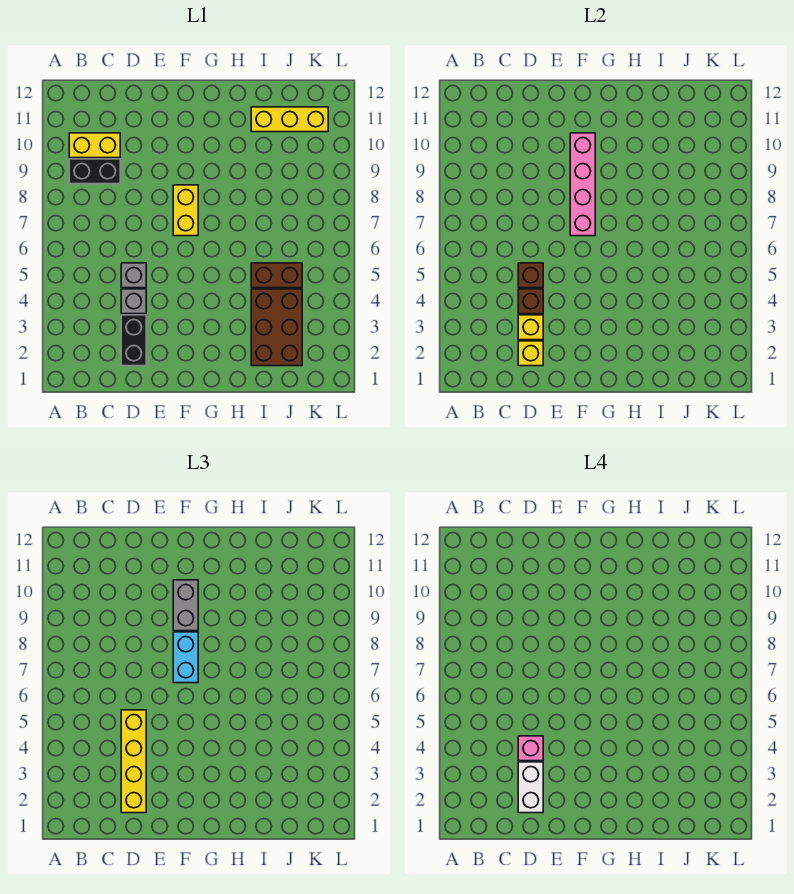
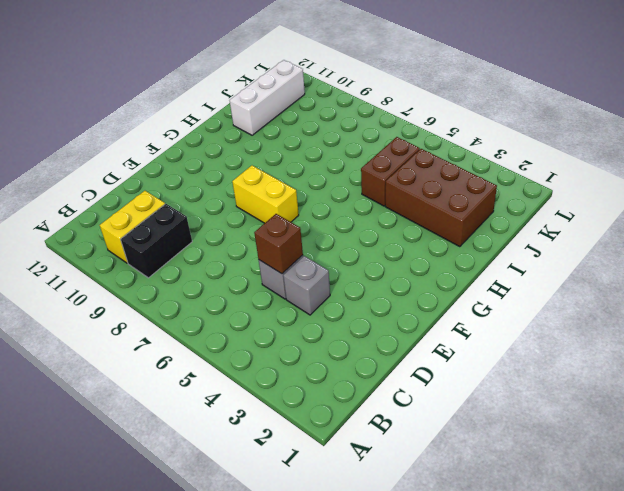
white brick I11:K11 level 1 -> yellow brick I11:K11 level 1
none -> black brick D2:D3 level 1
none -> yellow brick D2 level 2
none -> yellow brick D3 level 2

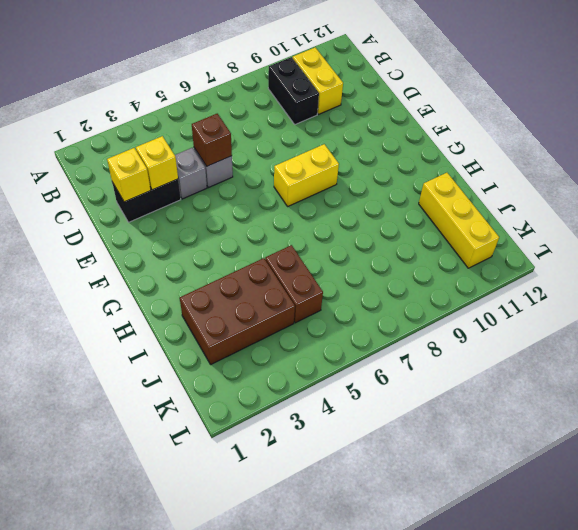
none -> brown brick D4 level 2
none -> pink brick F7:F10 level 2
none -> yellow brick D2:D5 level 3

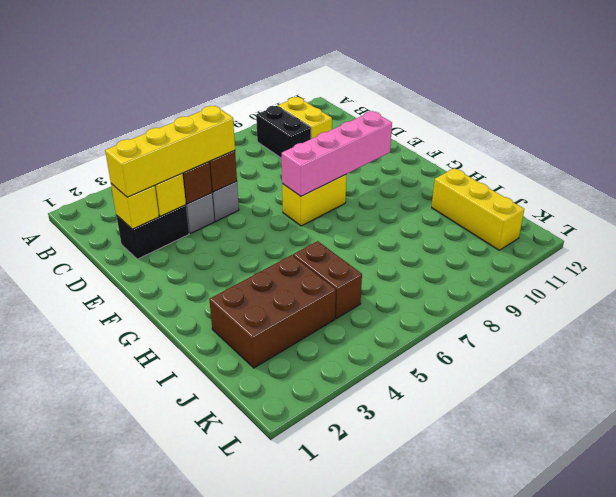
none -> cyan brick F7:F8 level 3
none -> grey brick F9:F10 level 3
none -> white brick D2:D3 level 4

